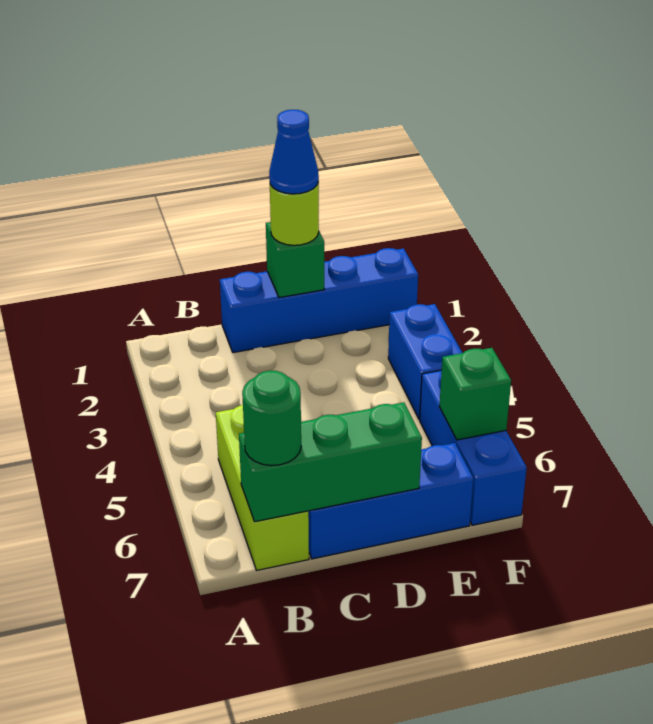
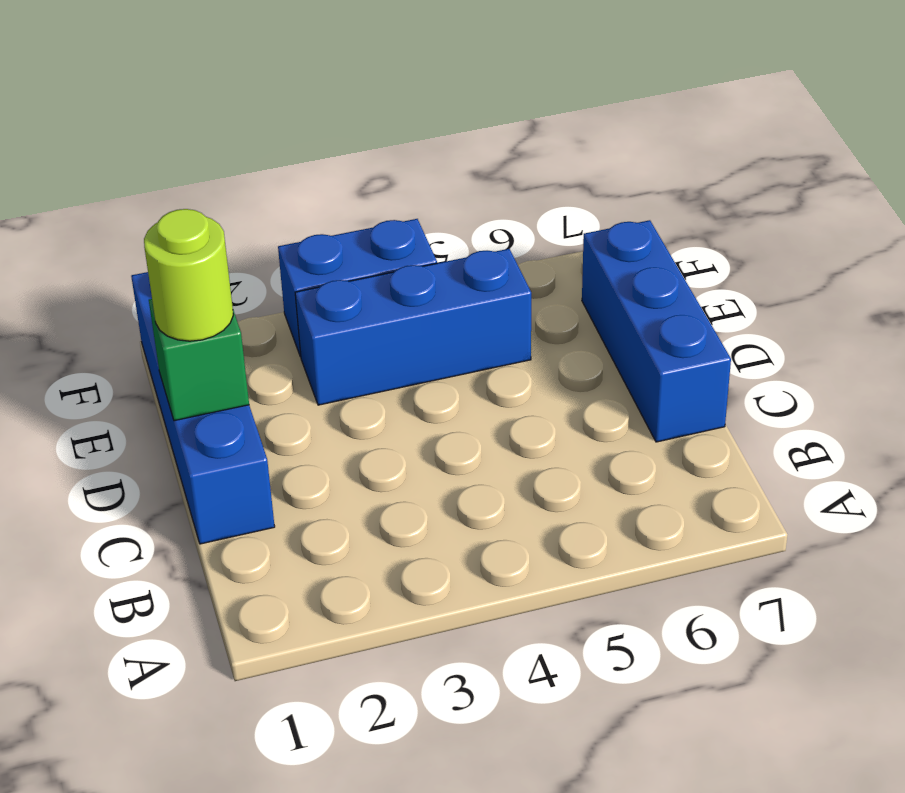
blue brick E3:E5 level 1 -> blue brick F5:F7 level 1
none -> lime brick B5:B7 level 1
none -> green brick B7:D7 level 2

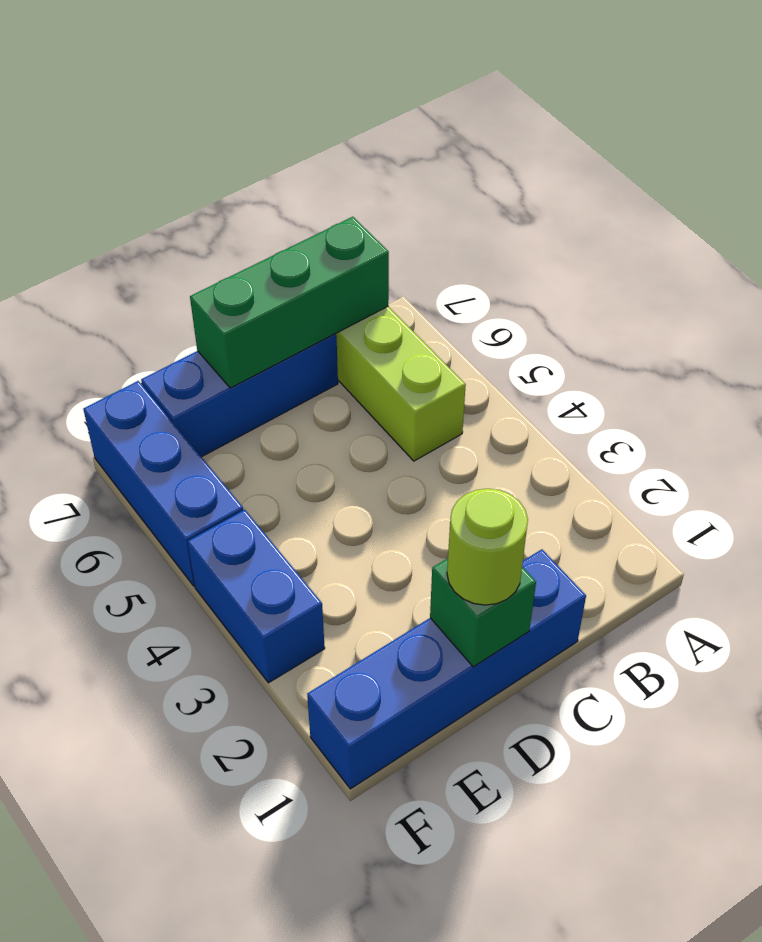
none -> green brick F6 level 2
none -> green round brick B7 level 3

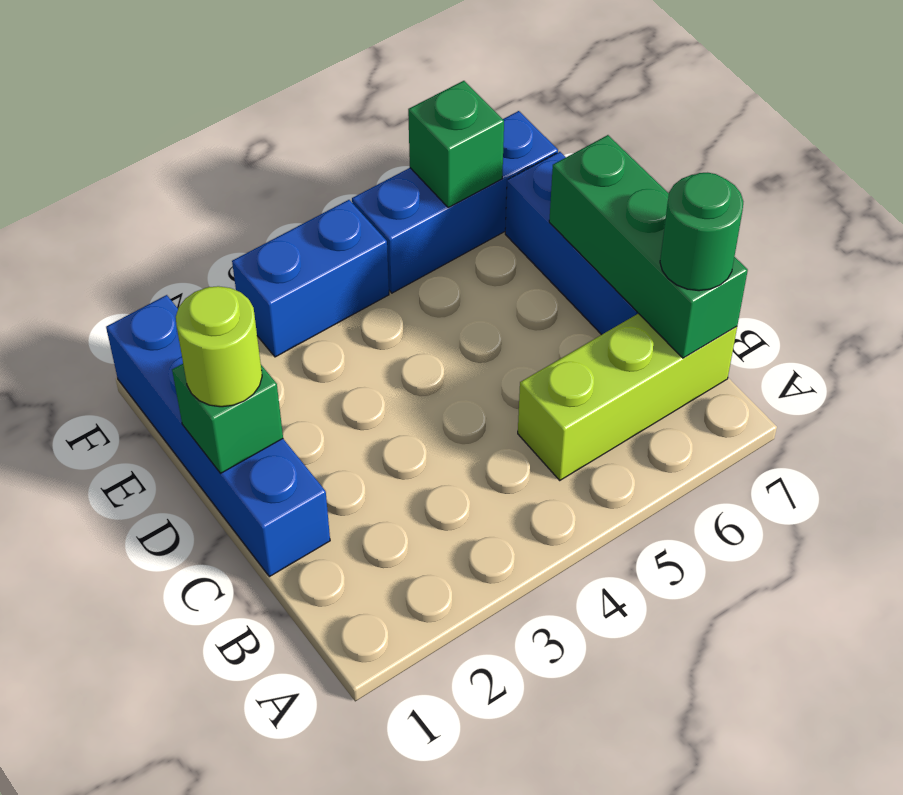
none -> blue cone D1 level 4

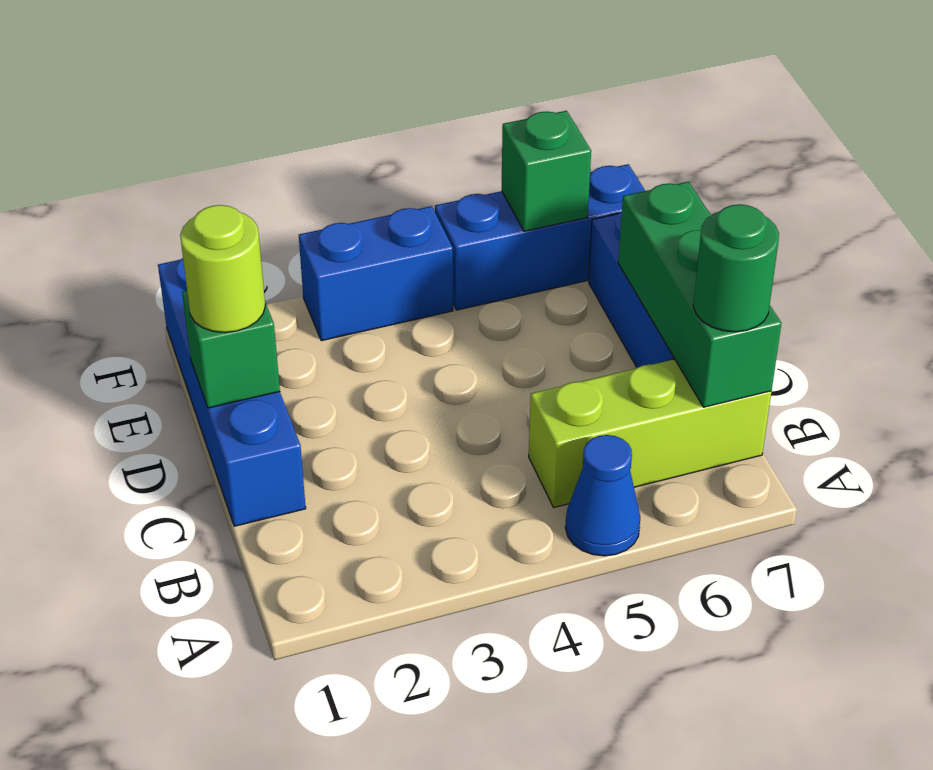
blue cone A5 level 1 -> blue cone D1 level 4

